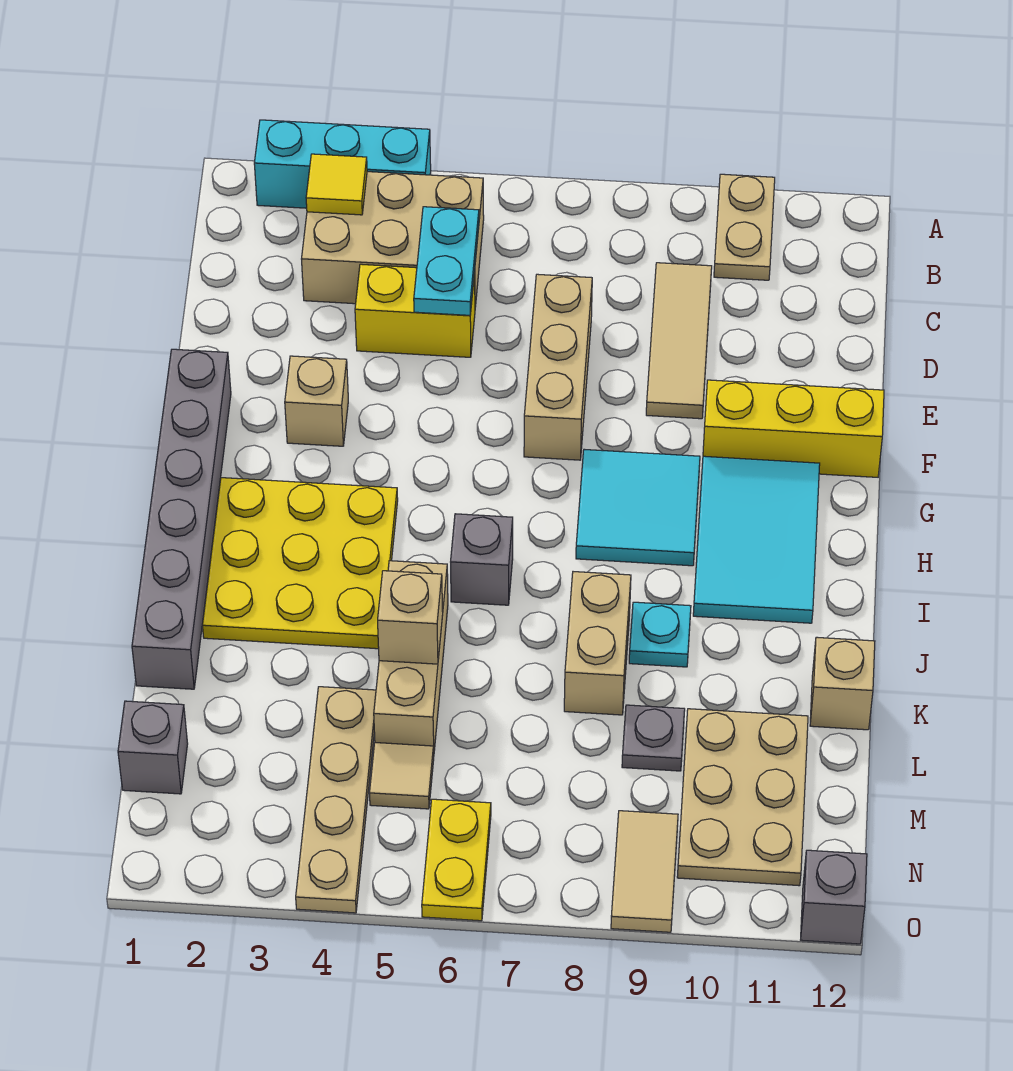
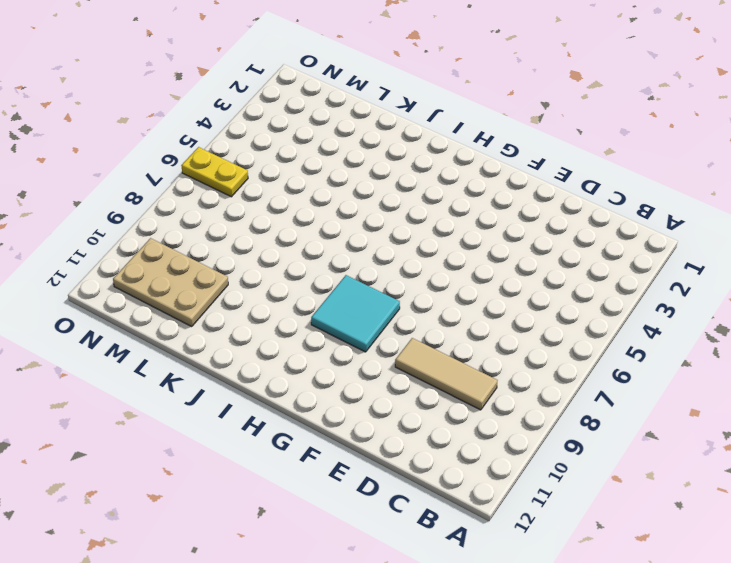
none -> cyan brick A2:A4 level 1
none -> tan plate A10:B10 level 1
none -> tan brick B3:C5 level 1

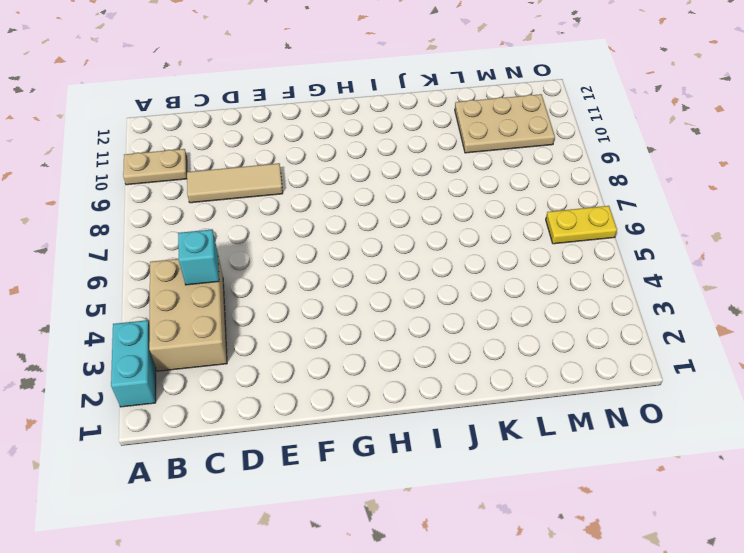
cyan brick A2:A3 level 1 -> cyan brick A2:A4 level 1
cyan brick C5 level 2 -> cyan plate C5:D5 level 2
none -> yellow brick D4:D5 level 1
none -> tan brick D7:F7 level 1
none -> grey brick F1:K1 level 1

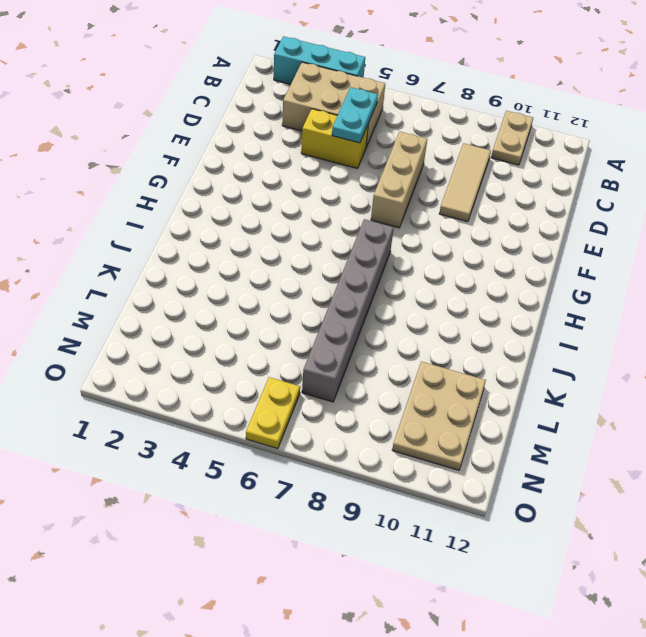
grey brick H7:M7 level 1 -> grey brick F1:K1 level 1
none -> tan brick F3 level 1
none -> yellow brick F10:F12 level 1
none -> cyan tile G8:H9 level 1

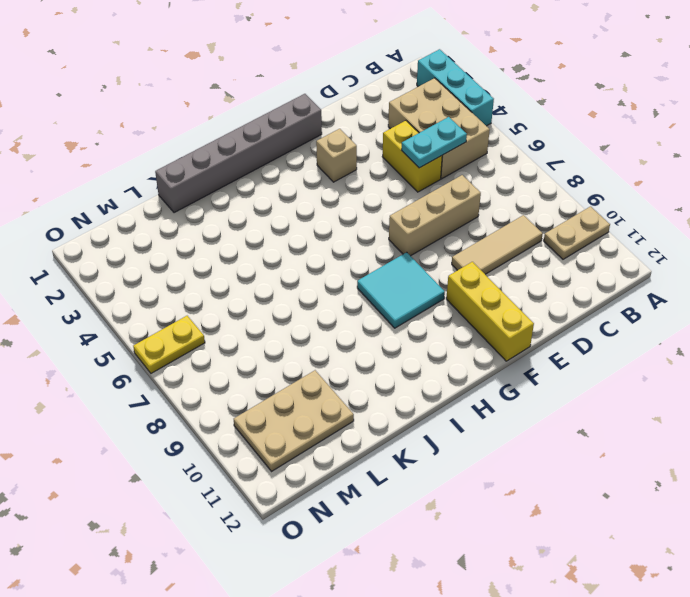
none -> cyan tile G10:I11 level 1
none -> yellow plate H2:J4 level 1
none -> grey brick I6 level 1

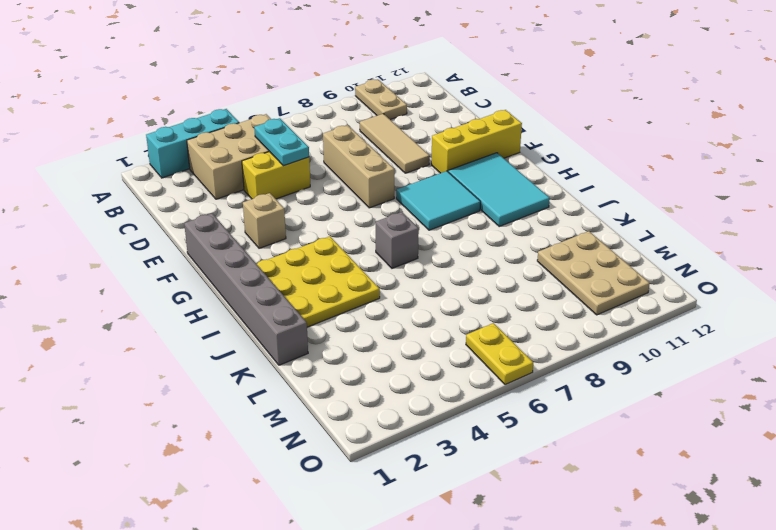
none -> tan brick J5:L5 level 1
none -> tan brick J8:K8 level 1
none -> cyan plate J9 level 1

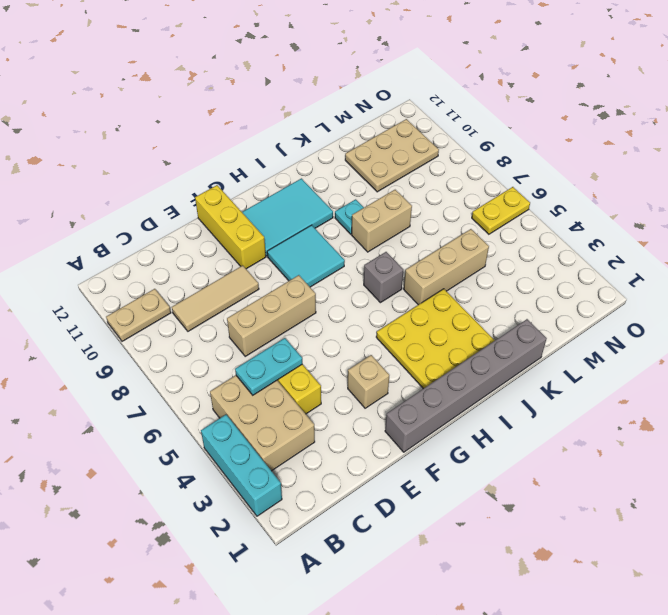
none -> tan brick K12 level 1
none -> tan plate L4:O4 level 1
none -> grey plate L9 level 1

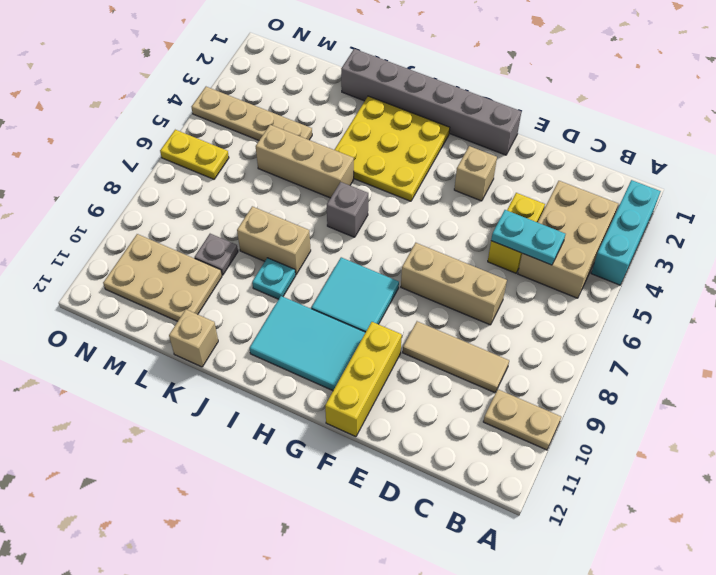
none -> grey brick M1 level 1
none -> tan tile M5 level 1
none -> tan tile N9:O9 level 1

